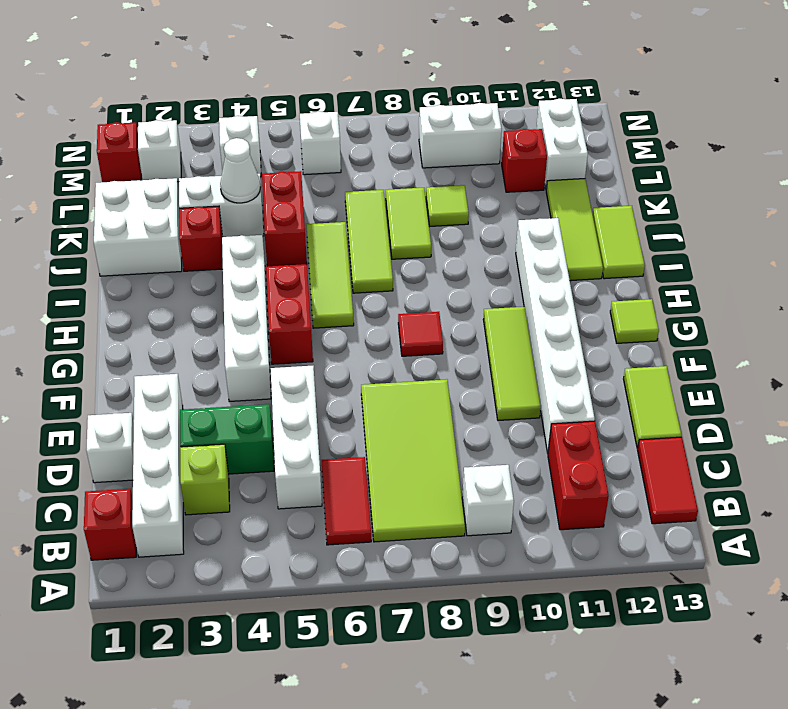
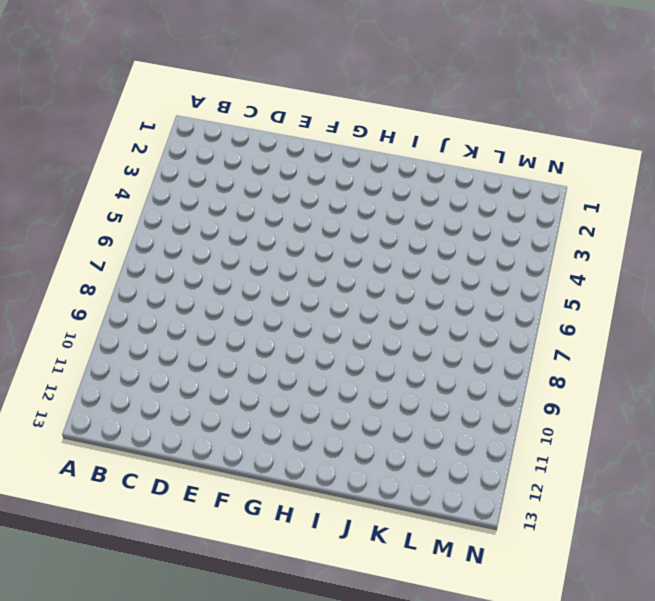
none -> red brick B1 level 1
none -> white brick B2:E2 level 1
none -> red tile B6:C6 level 1
none -> lime tile B7:E8 level 1

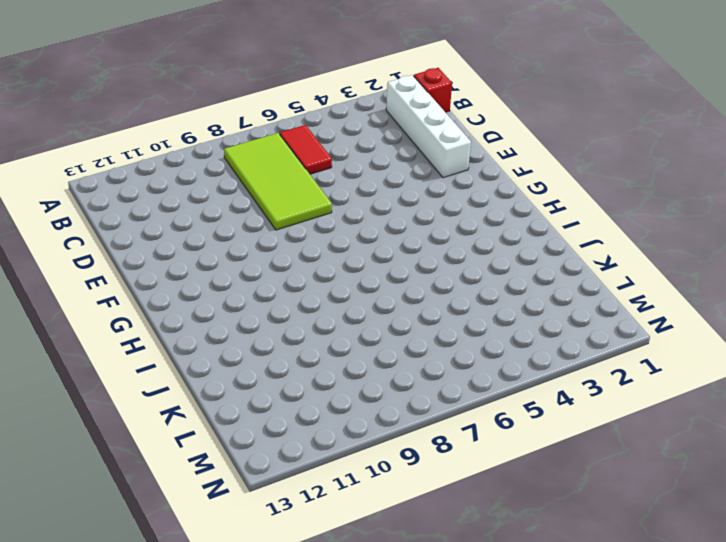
none -> white brick B9 level 1
none -> red brick B11:C11 level 1
none -> red tile B13:C13 level 1
none -> lime brick C3 level 1

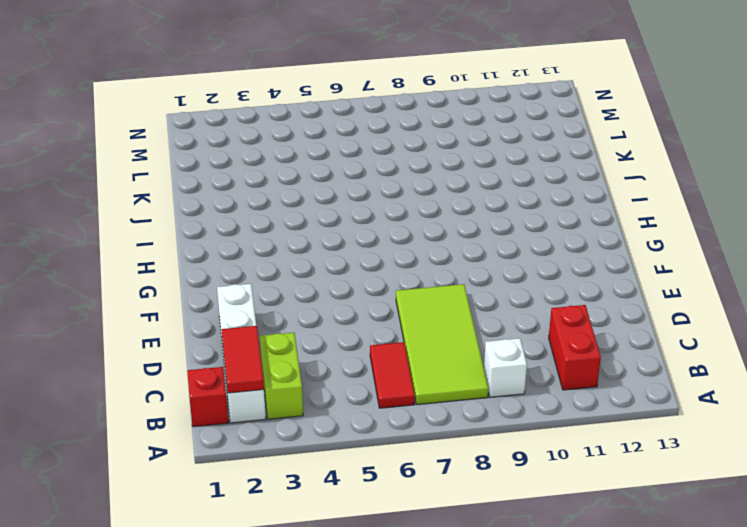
red tile B2:C2 level 2 -> red tile B13:C13 level 1
lime brick B3:C3 level 1 -> lime brick C3 level 1
none -> white brick C5:E5 level 1
none -> white brick D1 level 1
none -> green brick D3:D4 level 1
none -> white brick D11:I11 level 1

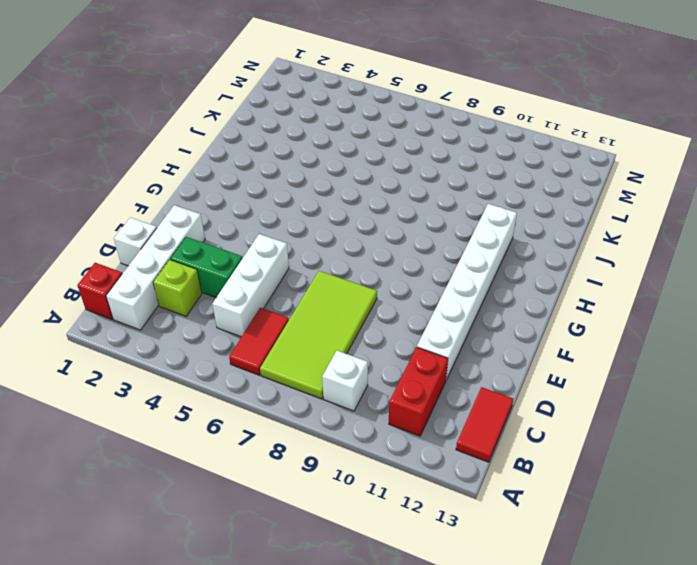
none -> lime tile D13:E13 level 1
none -> lime tile E10:G10 level 1
none -> white brick F4:I4 level 1
none -> red brick G5:H5 level 1

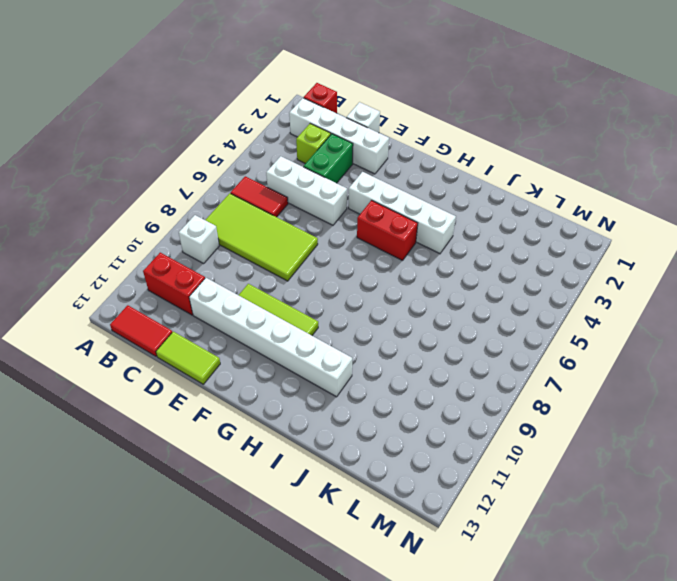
none -> red tile G8 level 1
none -> lime tile G13 level 1
none -> lime tile H6:J6 level 1
none -> lime tile I7:K7 level 1

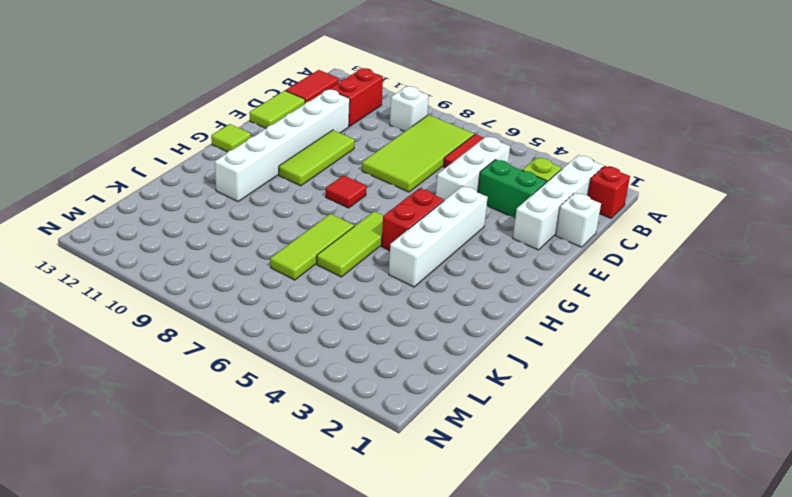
none -> lime tile I12:K12 level 1
none -> lime tile I13:J13 level 1
none -> white brick J1:K2 level 1
none -> red brick J3 level 1

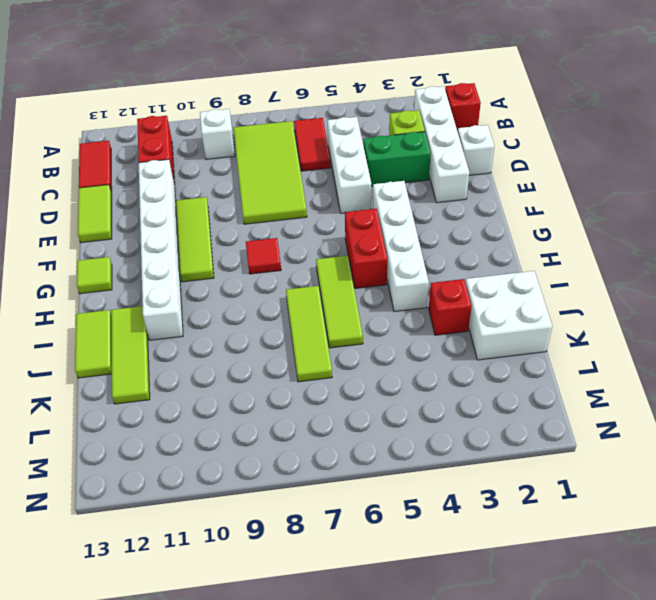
none -> red brick J5:K5 level 1
none -> lime tile J8:K8 level 1
none -> white brick K3:K4 level 1
none -> lime tile K9 level 1

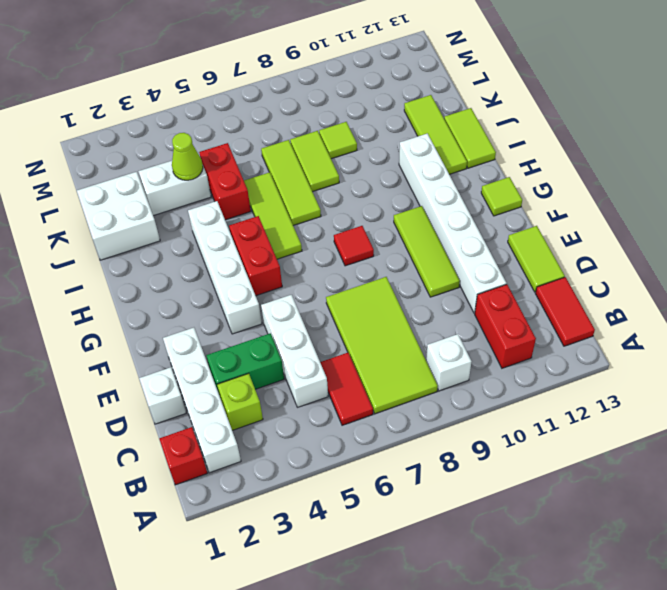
lime cone K4 level 2 -> white cone K4 level 2
none -> red brick J3 level 1
none -> red brick L11 level 1
none -> white brick L12:M12 level 1
none -> red brick M1 level 1

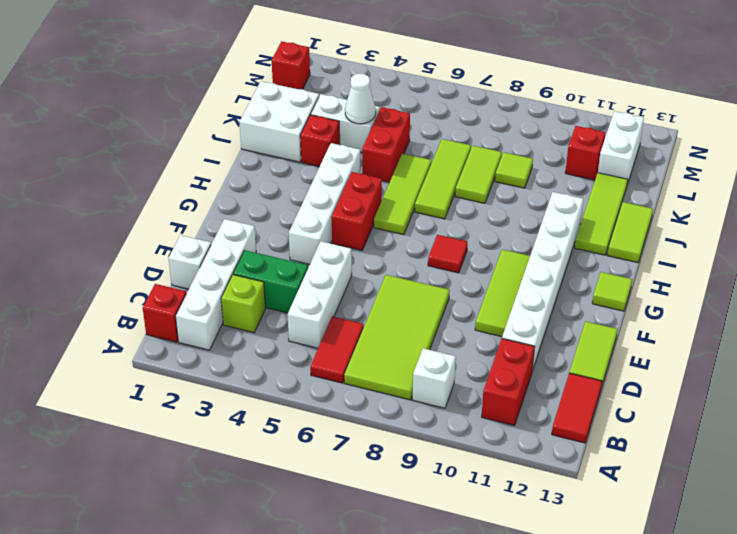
none -> white brick M2 level 1
none -> white brick M4 level 1
none -> white brick M6 level 1
none -> white brick M9:M10 level 1

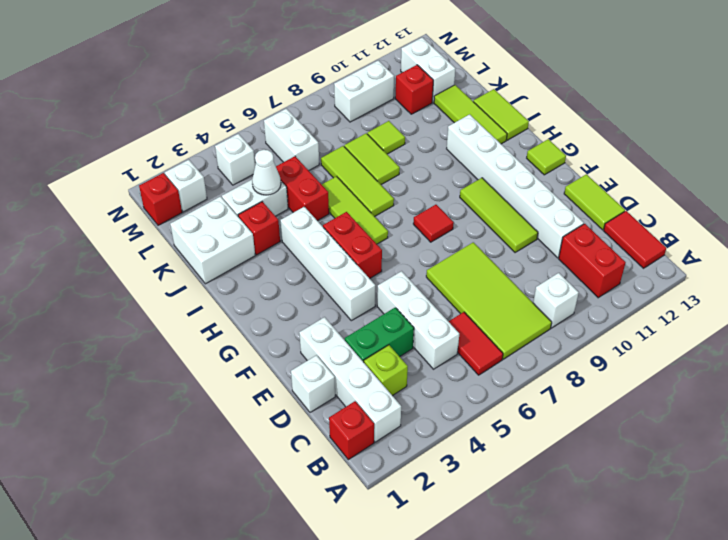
white brick L6:M6 level 1 -> white brick M6 level 1

